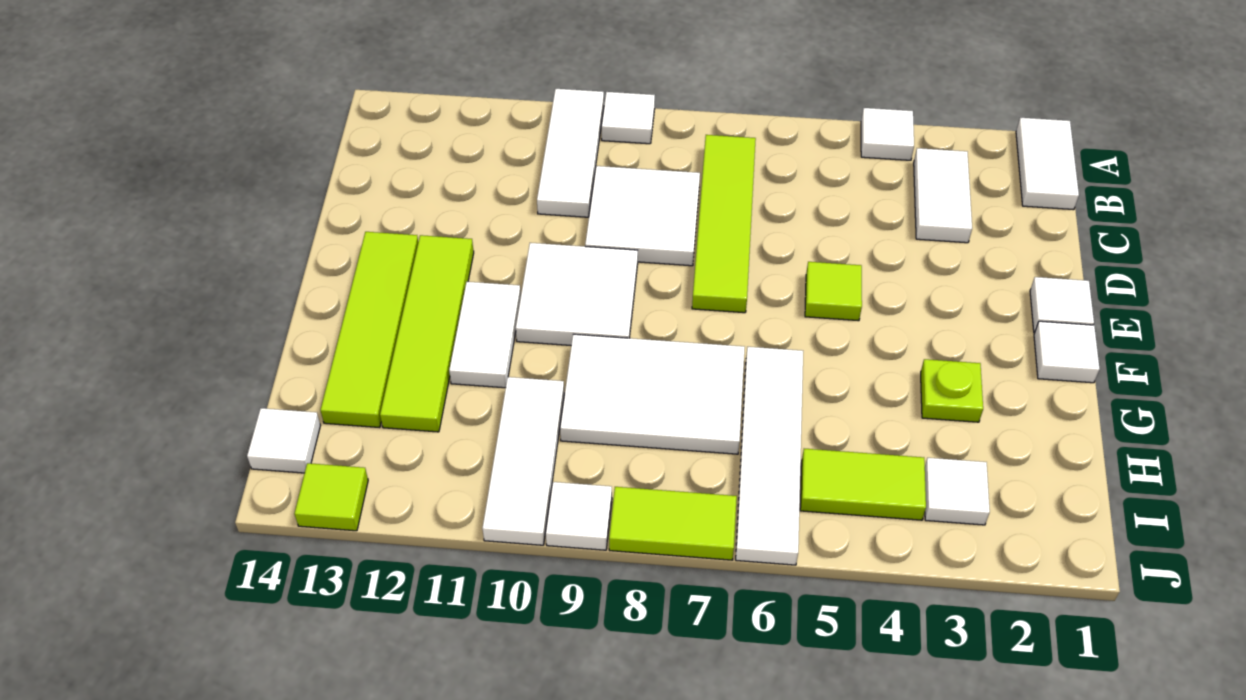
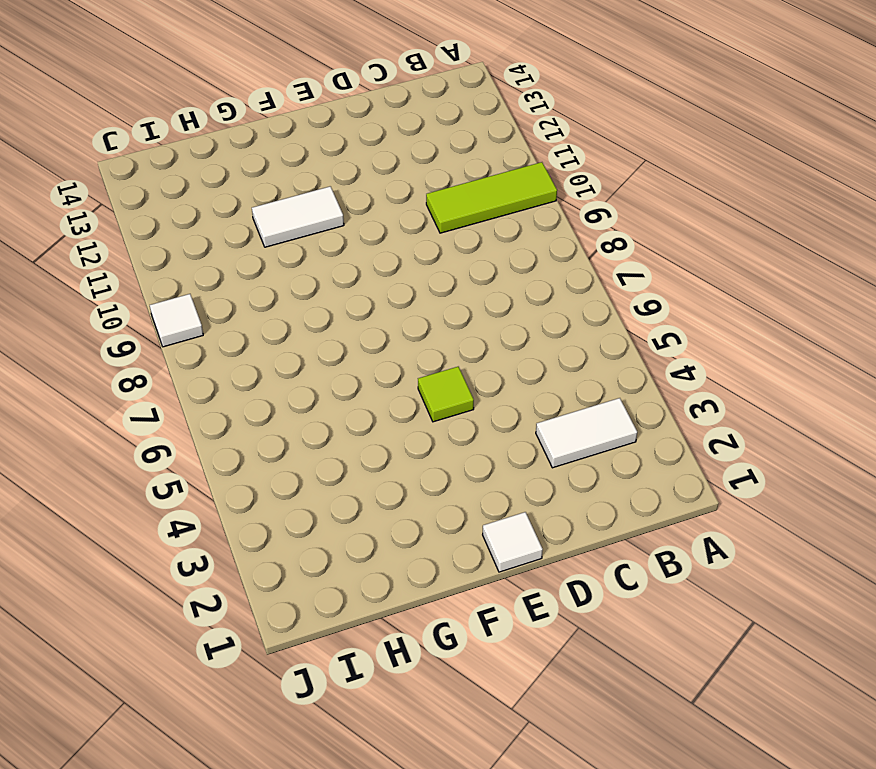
lime tile A10:C10 level 1 -> white tile A10:C10 level 1
none -> white tile A1:B1 level 1
none -> white tile A4 level 1
none -> white tile A9 level 1

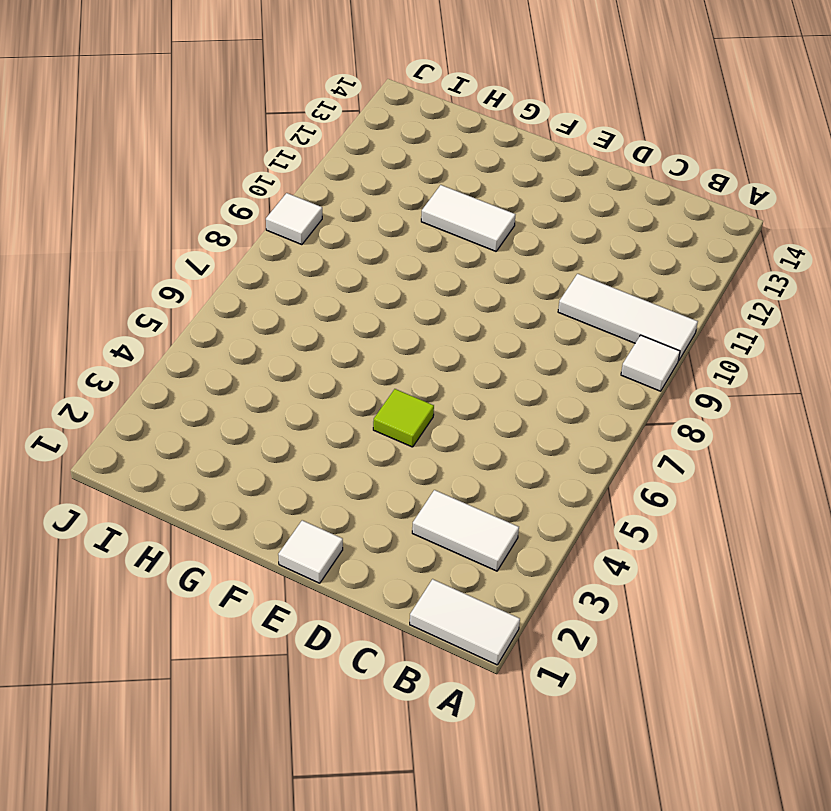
none -> white tile A4 level 1
none -> lime tile B7:E7 level 1
none -> white tile C8:D9 level 1

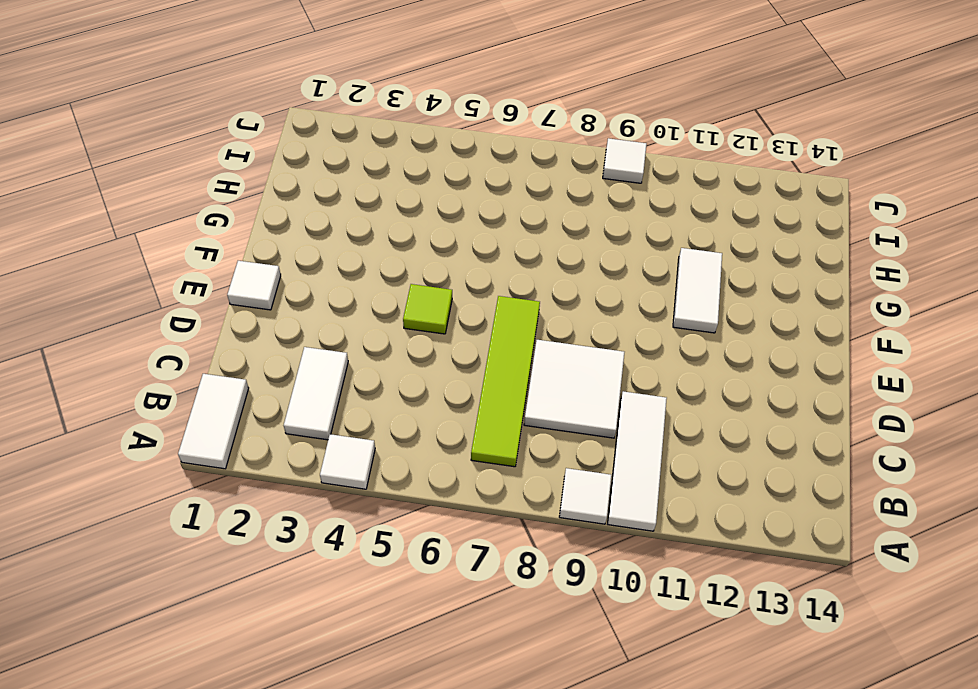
none -> white tile E9:F10 level 1
none -> lime tile E12:H12 level 1
none -> lime tile E13:H13 level 1

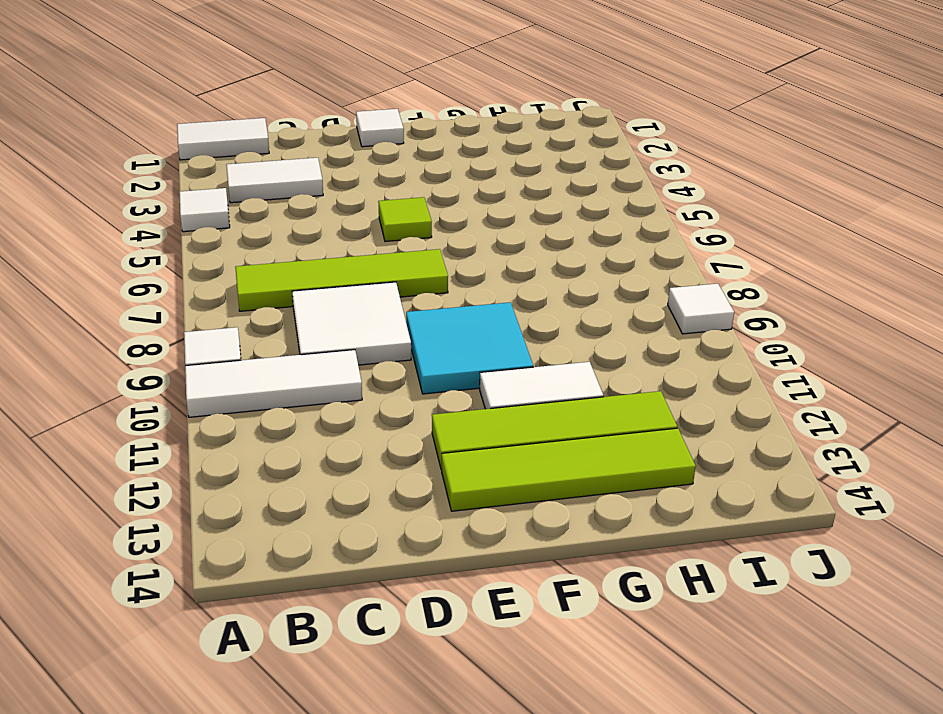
cyan tile E9:F10 level 1 -> white tile E9:F10 level 1
none -> white tile F1 level 1
none -> lime plate G3 level 1
none -> white tile G6:J6 level 1

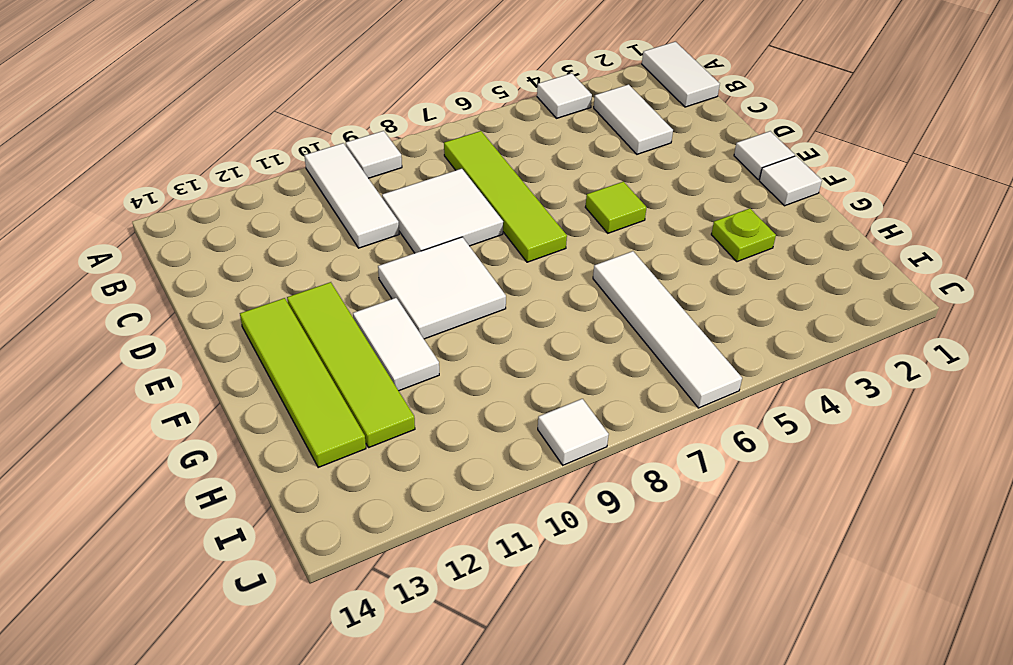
none -> white tile G7:H9 level 1
none -> white tile H10:J10 level 1
none -> white tile I3 level 1

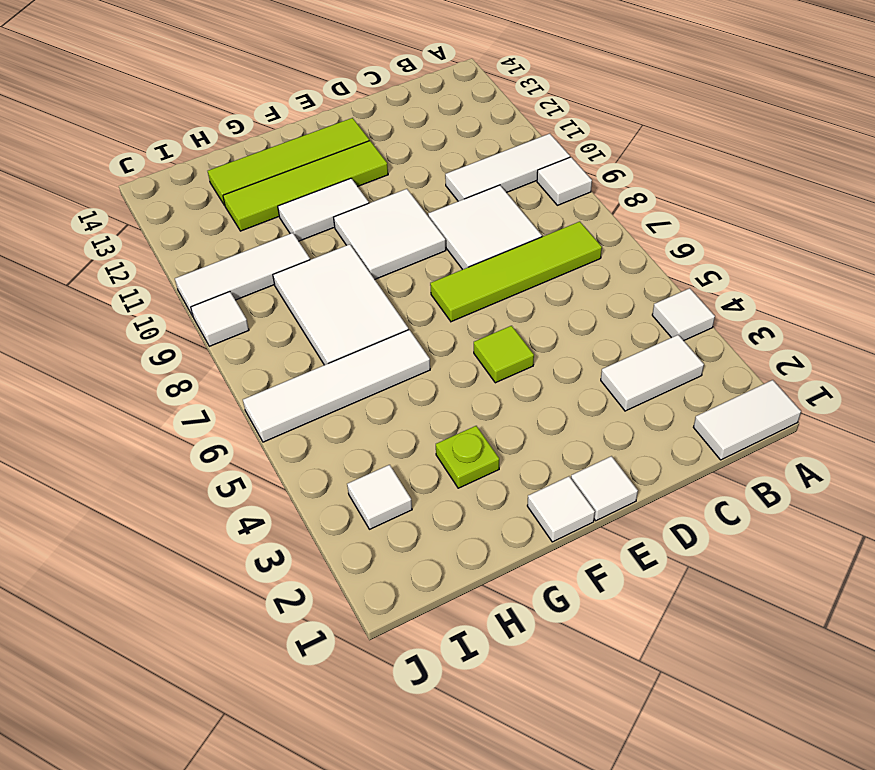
none -> lime tile I4:I5 level 1
none -> white tile I14 level 1
none -> lime tile J7:J8 level 1

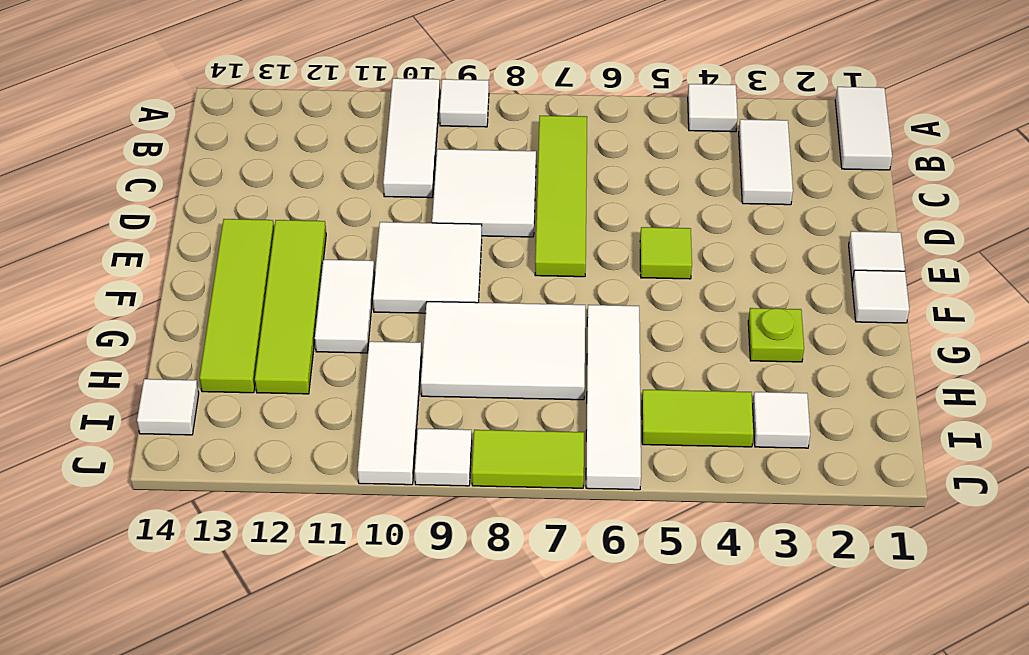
none -> lime tile J13 level 1

